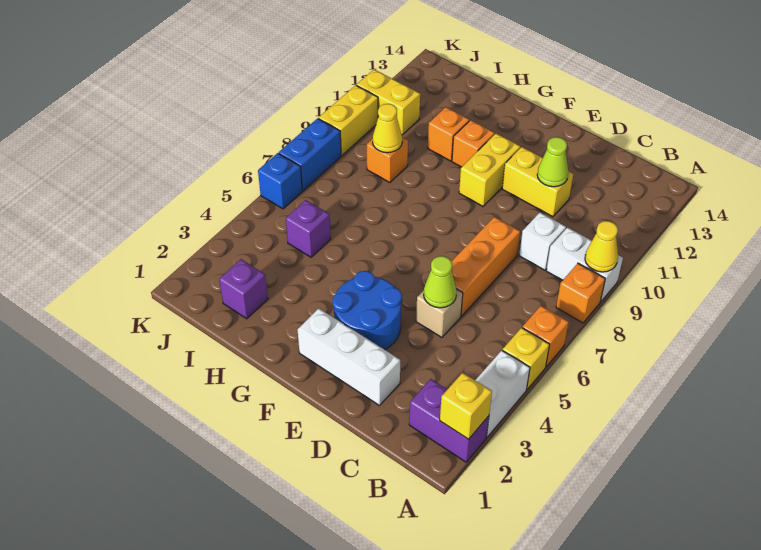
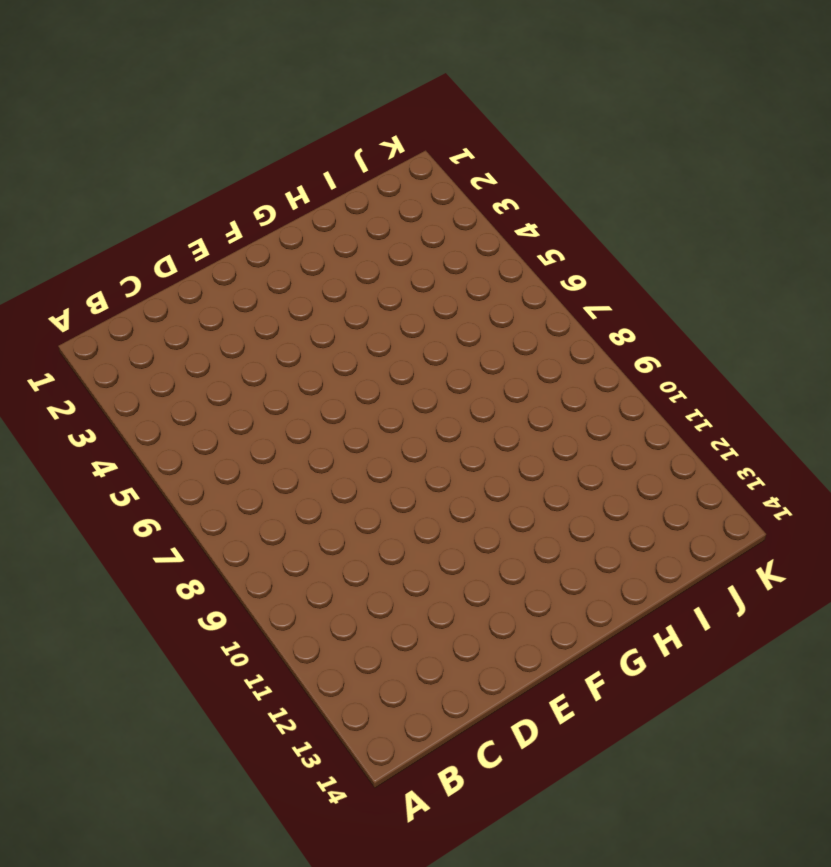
none -> purple brick A2:B2 level 1
none -> white brick A3:A4 level 1
none -> yellow brick A5 level 1

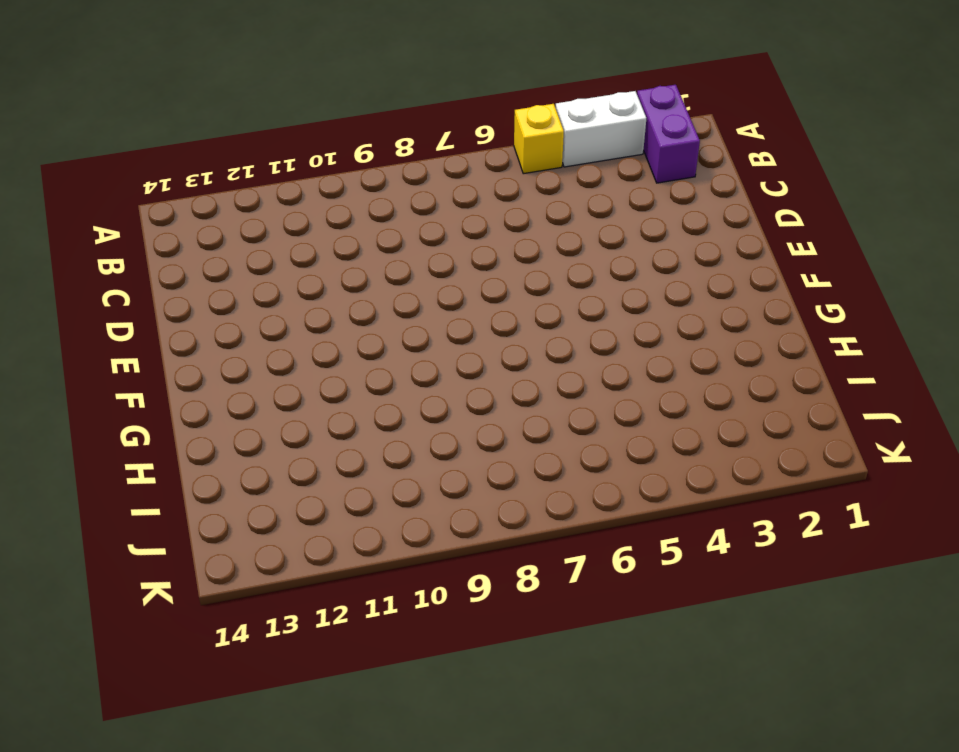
none -> orange brick A6 level 1
none -> orange brick A8 level 1
none -> white brick A9:B9 level 1

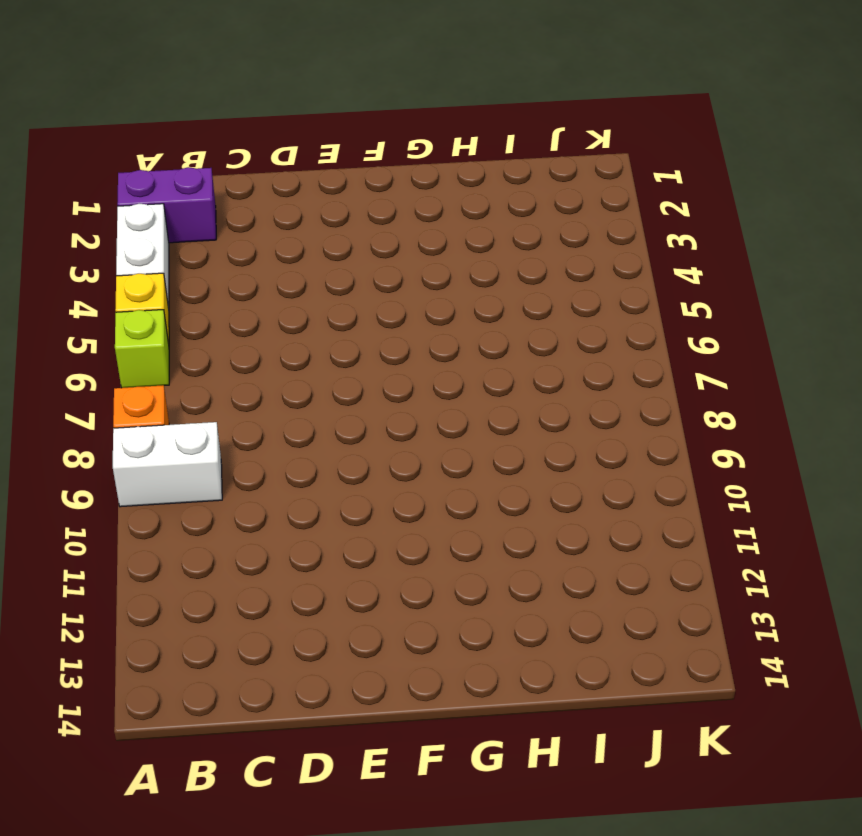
lime brick A6 level 1 -> orange brick A6 level 1
none -> white brick C9 level 1
none -> white brick D2:F2 level 1
none -> tan brick D5 level 1

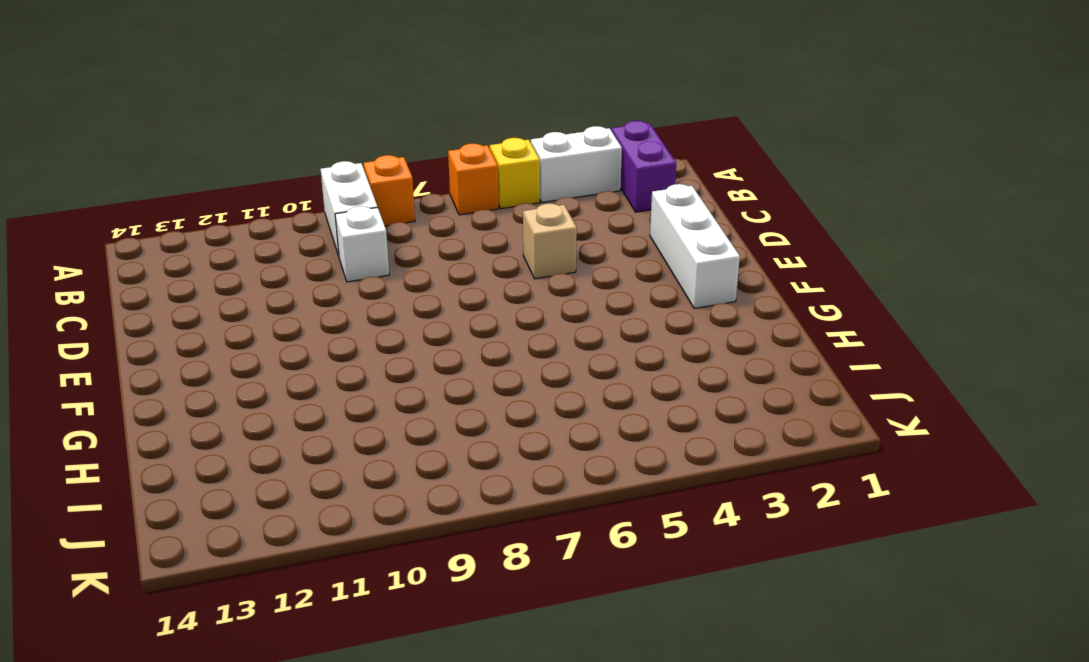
none -> orange brick D6:D8 level 1
none -> yellow brick D11:E11 level 1
none -> blue round brick E3:F4 level 1

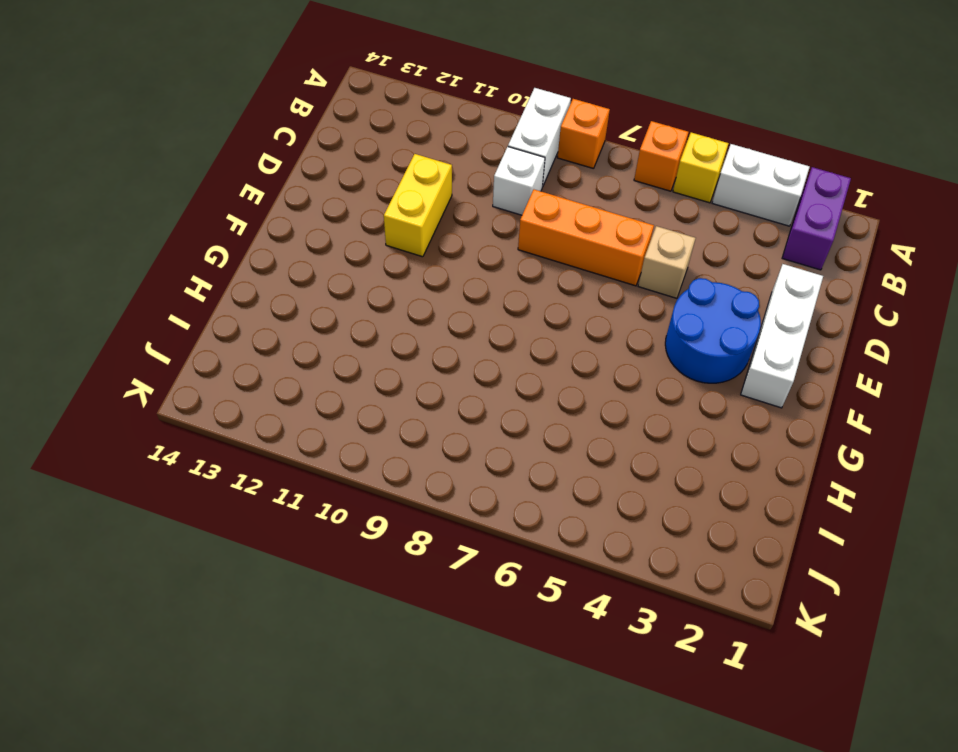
none -> yellow brick F10:F11 level 1
none -> orange brick G11 level 1
none -> orange brick H11 level 1

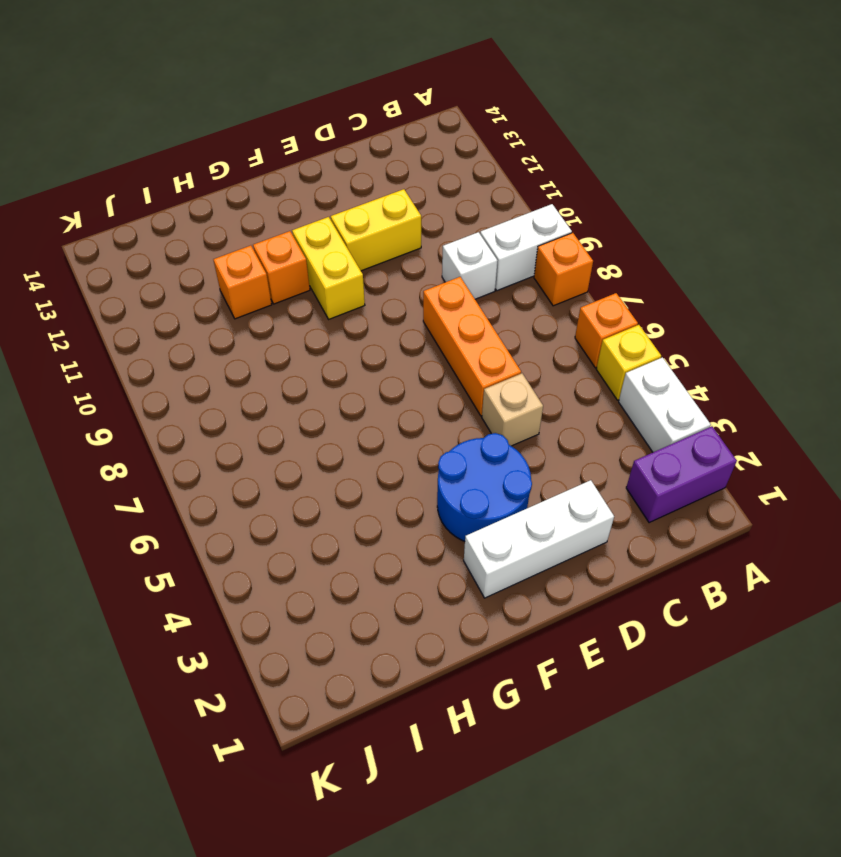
none -> purple brick I2 level 1
none -> purple brick I5 level 1
none -> orange brick I9 level 1

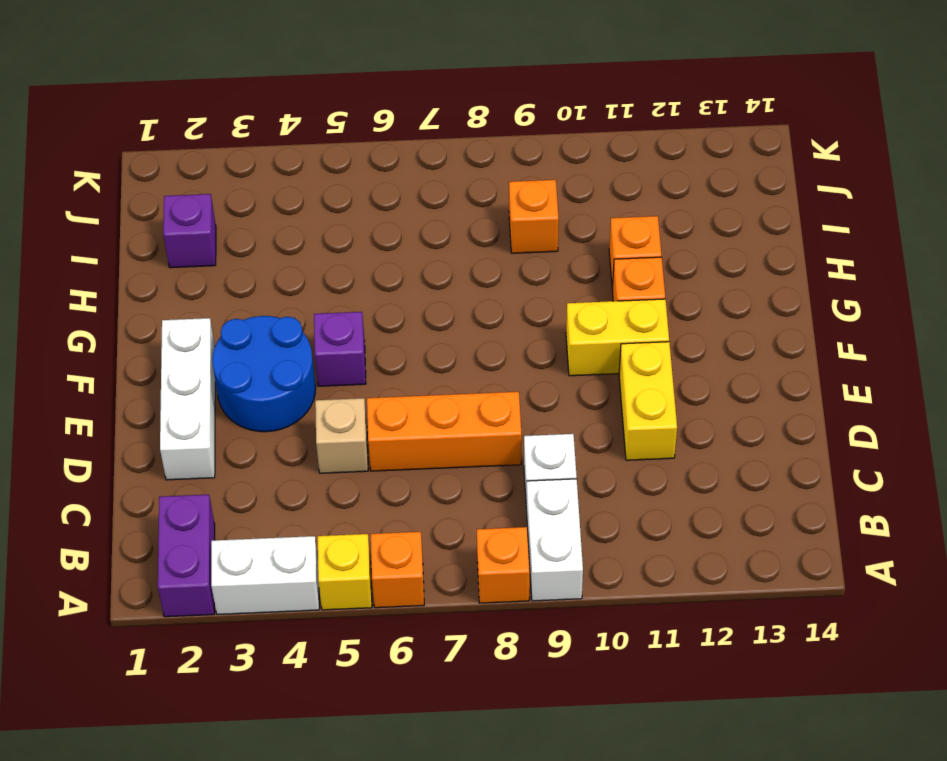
purple brick F5 level 1 -> purple brick I5 level 1
none -> yellow brick J11:K11 level 1
none -> blue brick K6 level 1
none -> blue brick K7:K8 level 1

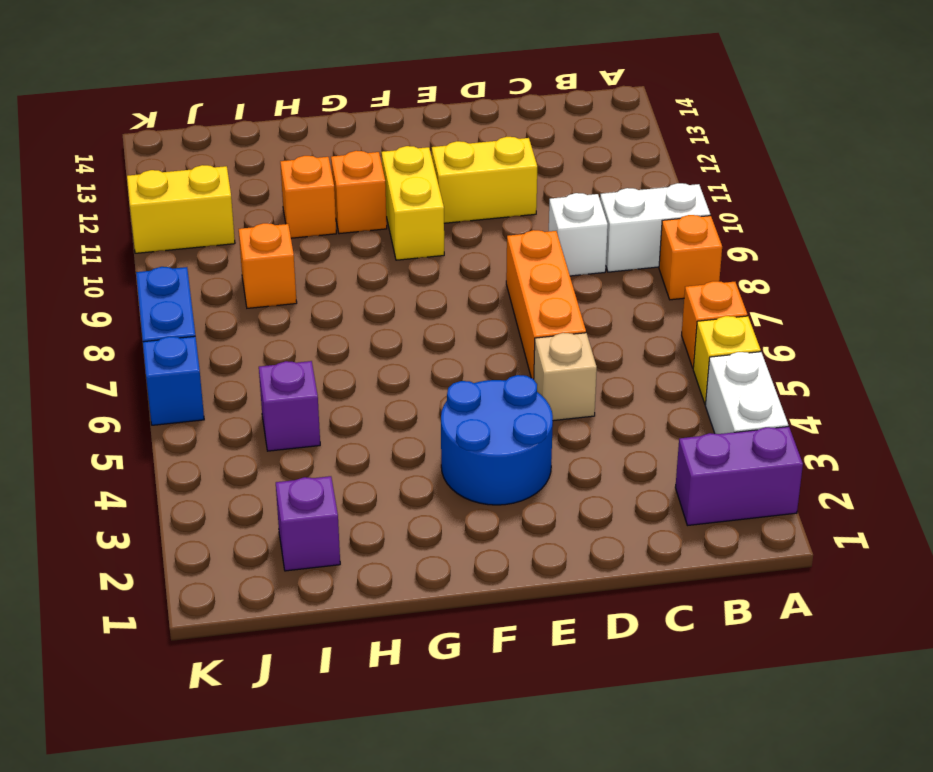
none -> white brick D2:F2 level 1
none -> yellow brick K9:K10 level 1
none -> yellow brick A2 level 2

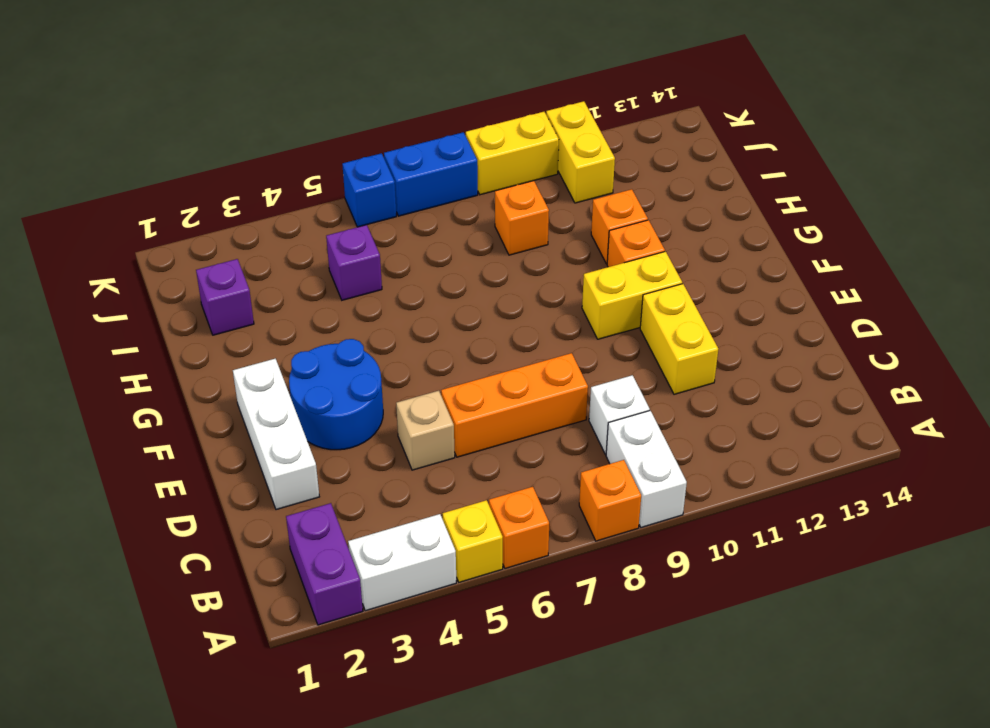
none -> yellow brick A2 level 2
none -> yellow cone A9 level 2
none -> lime cone D5 level 2

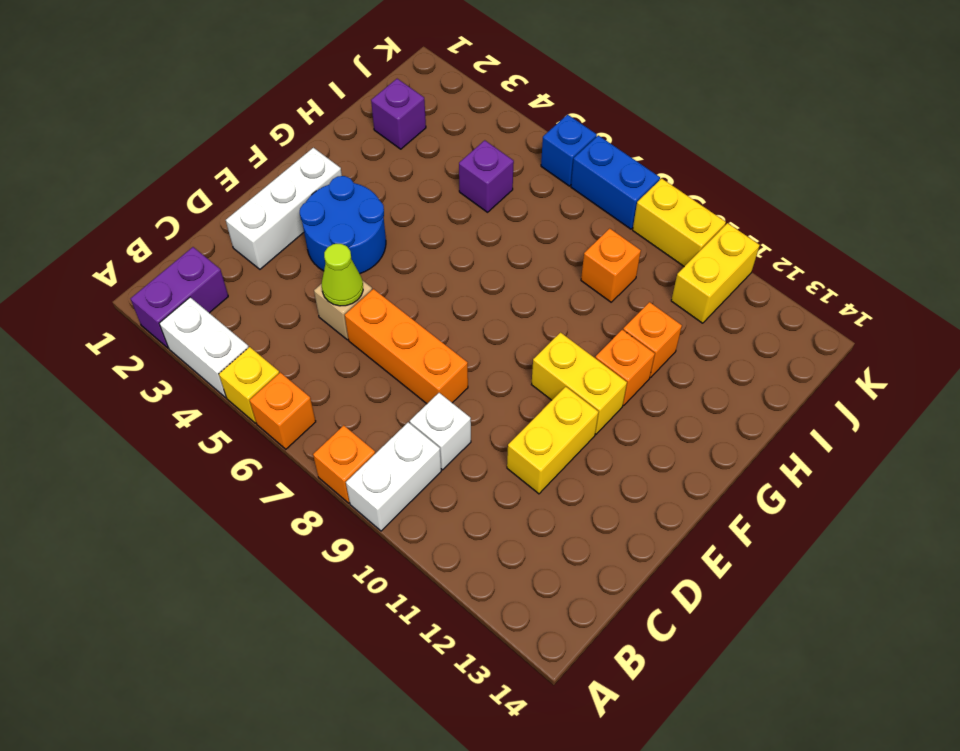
none -> yellow brick A2 level 2
none -> yellow cone A9 level 2
none -> lime cone D11 level 2

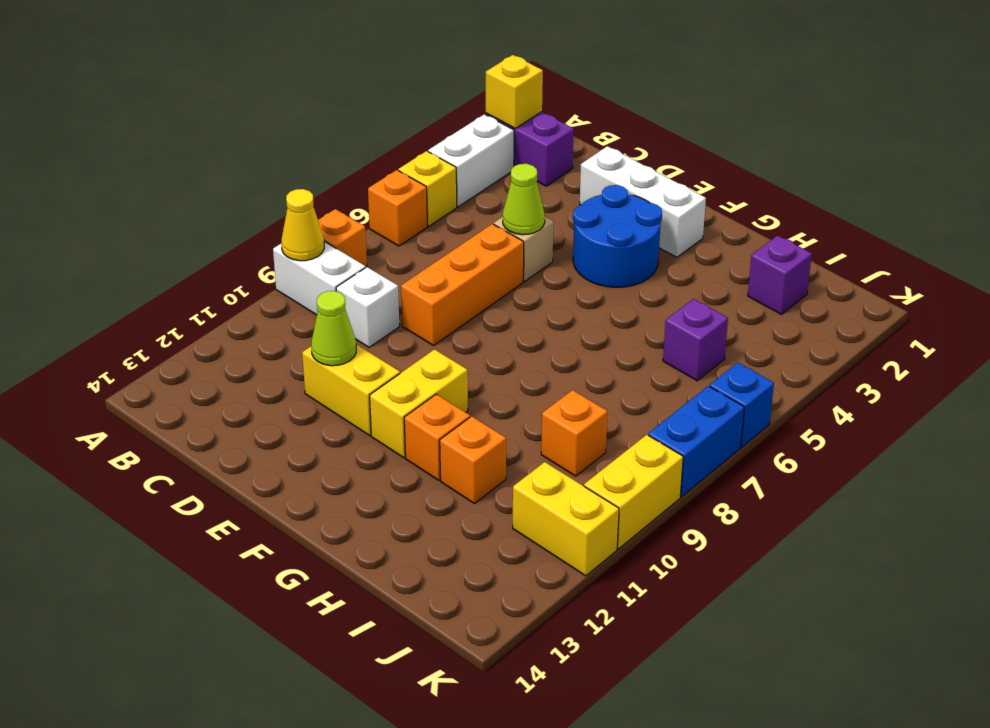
none -> yellow cone I9 level 2

